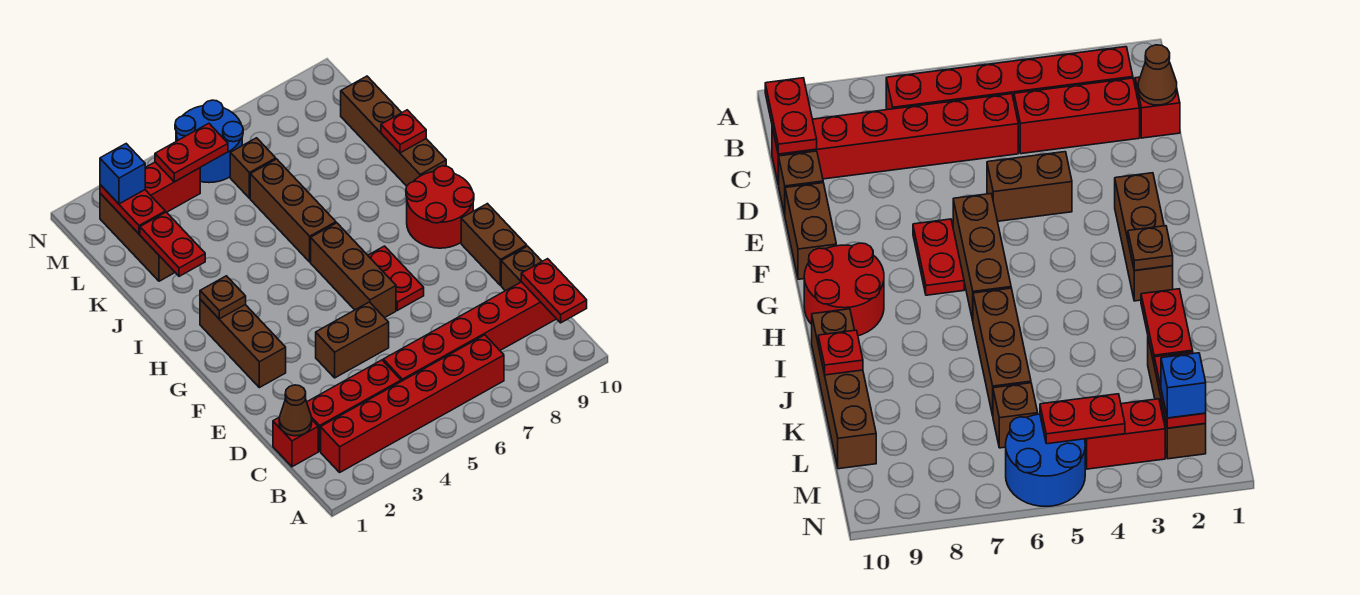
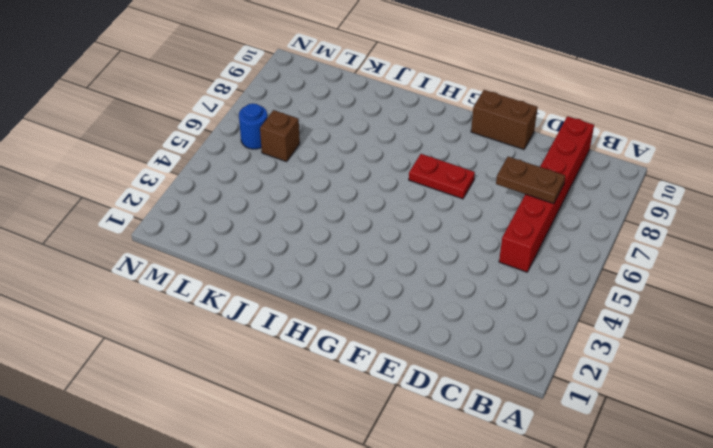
brown plate C7:D7 level 2 -> none
blue round brick M6 level 1 -> blue round brick M5:N6 level 1
none -> red brick B2:B7 level 1
none -> red brick C1 level 1
none -> red brick C2:C4 level 1

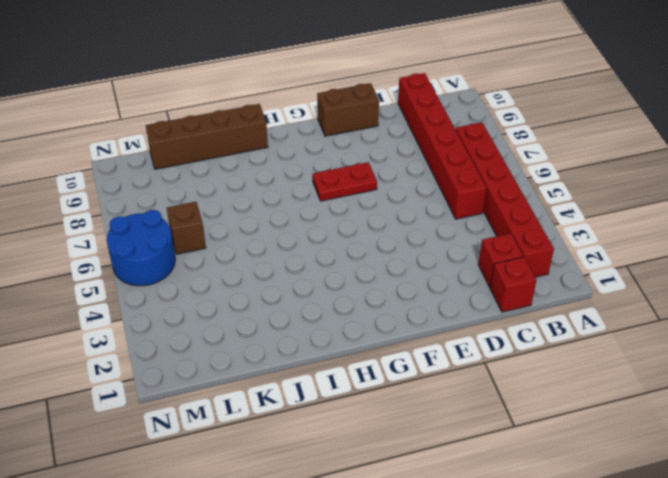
red brick C2 level 1 -> red brick C2:C4 level 1
none -> brown brick D10 level 1
none -> brown brick E4:E5 level 1
none -> brown brick F2:H2 level 1

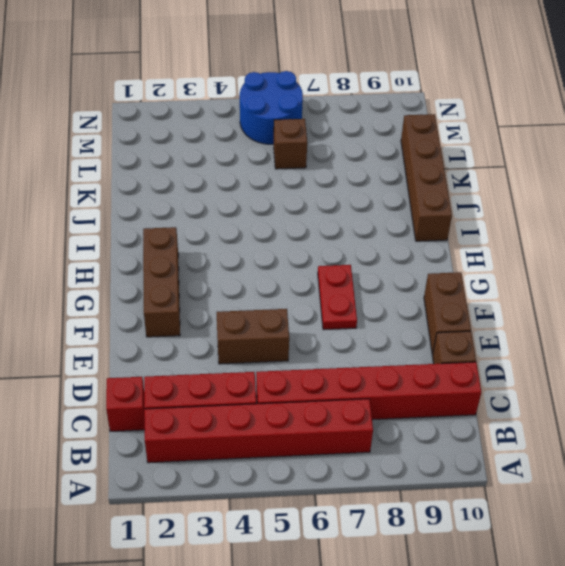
none -> brown brick F6:H6 level 1
none -> red round brick G9:H10 level 1
none -> brown brick I6:K6 level 1

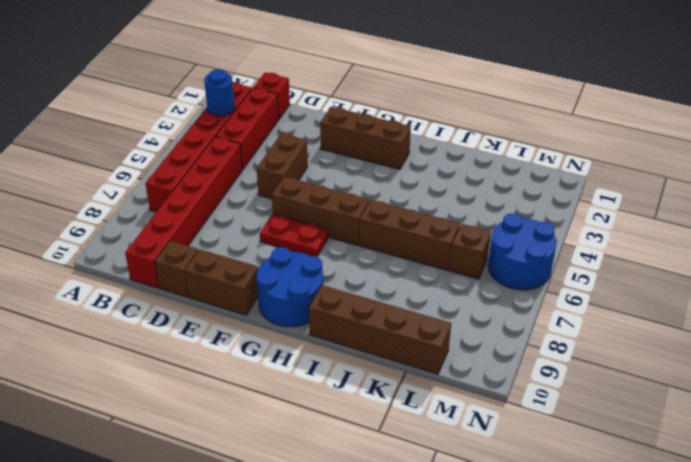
blue round brick B3 level 2 -> none
blue round brick G9:H10 level 1 -> red round brick G9:H10 level 1
none -> brown brick K2:M2 level 1
none -> red brick M3:M4 level 1
none -> red plate B10:C10 level 2

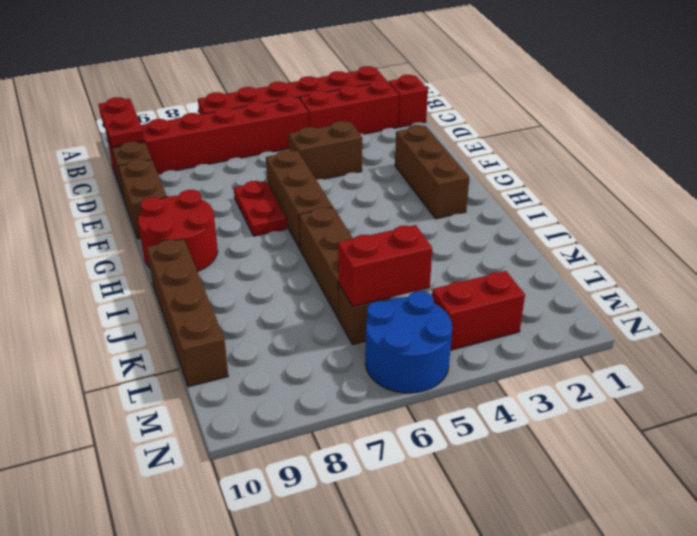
red brick L5:L6 level 2 -> none
none -> brown brick K2:M2 level 1
none -> brown cone C1 level 2
none -> brown plate H2 level 2

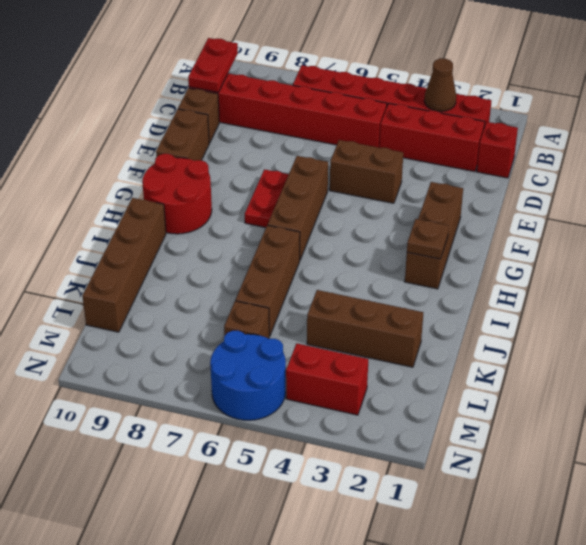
brown cone B3 level 2 -> brown cone C1 level 2
brown brick K2:K4 level 1 -> brown brick K2:M2 level 1
none -> red plate J2:K2 level 2
none -> red plate J10 level 2
none -> red plate L2:M2 level 2

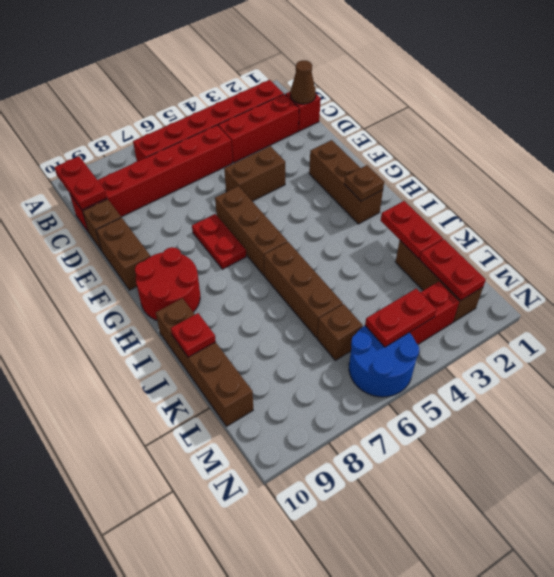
none -> blue brick M2 level 3

